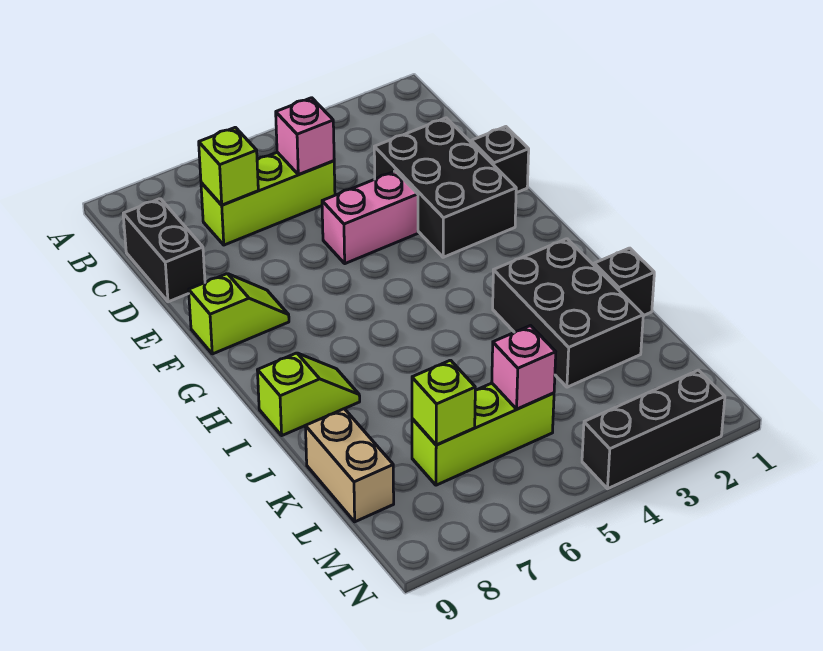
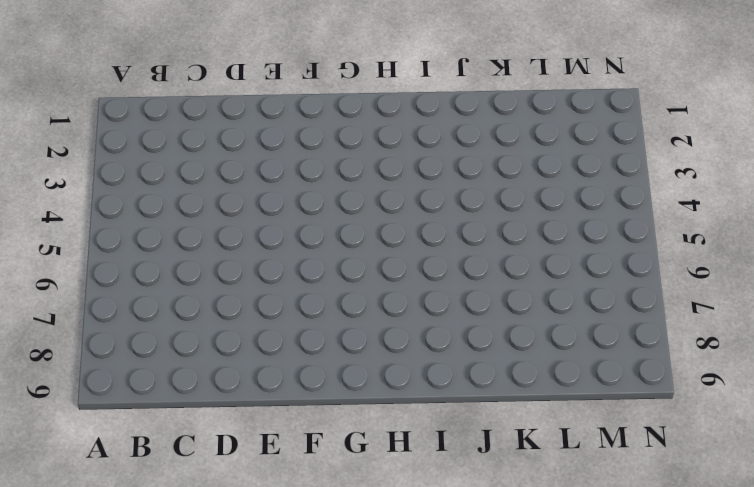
none -> lime brick C5:C7 level 1
none -> black brick C9:D9 level 1
none -> black brick D2:F3 level 1

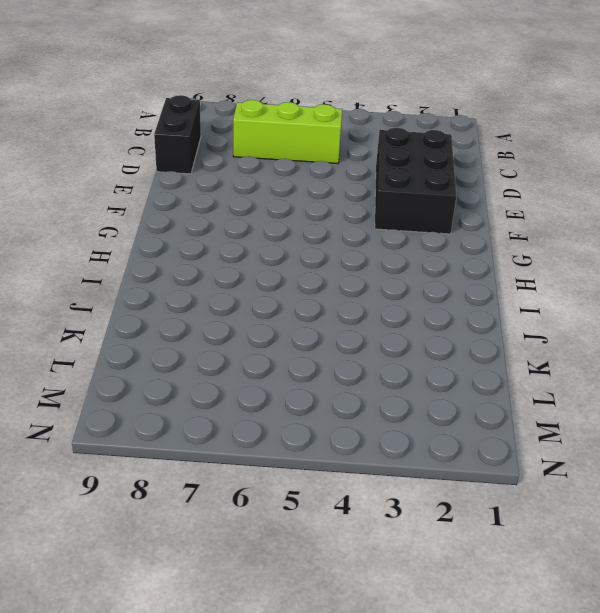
none -> black brick E1 level 1
none -> pink brick E4:E5 level 1
none -> lime slope F8:F9 level 1 top 9

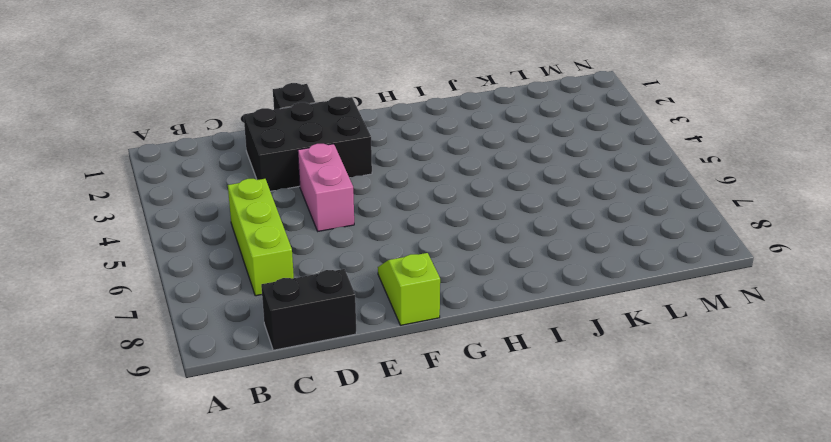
none -> black brick I2:K3 level 1
none -> lime slope I8:I9 level 1 top 9
none -> black brick J1 level 1

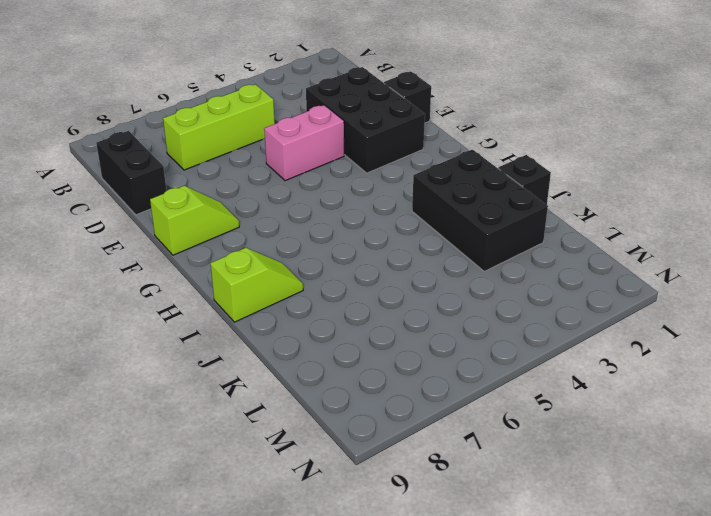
none -> tan brick K9:L9 level 1
none -> lime brick L5:L7 level 1
none -> black brick N2:N4 level 1

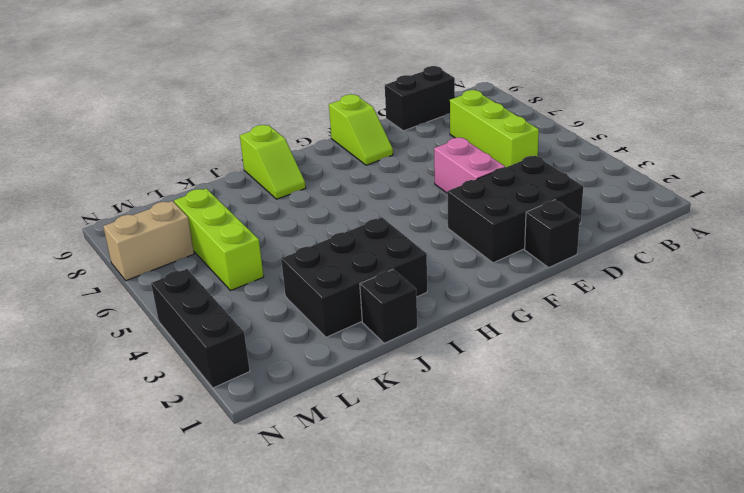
tan brick M7:N7 level 1 -> tan brick K9:L9 level 1
none -> pink brick C5 level 2
none -> lime brick C7 level 2
none -> pink brick L5 level 2

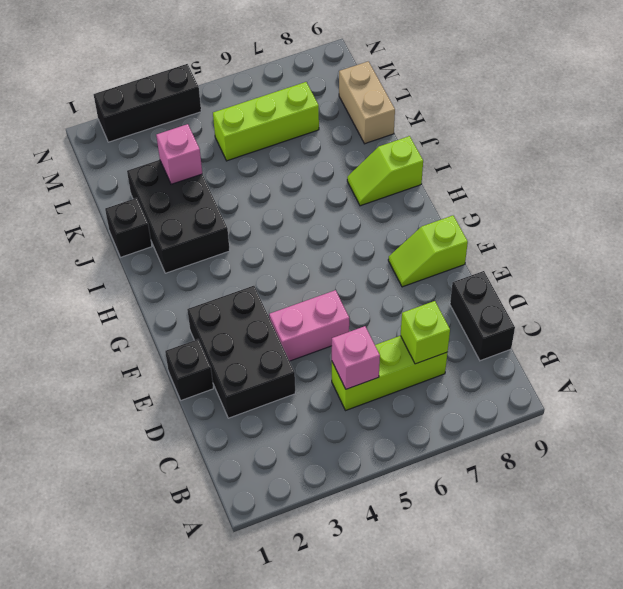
pink brick K3 level 2 -> pink brick L5 level 2
none -> lime brick L7 level 2

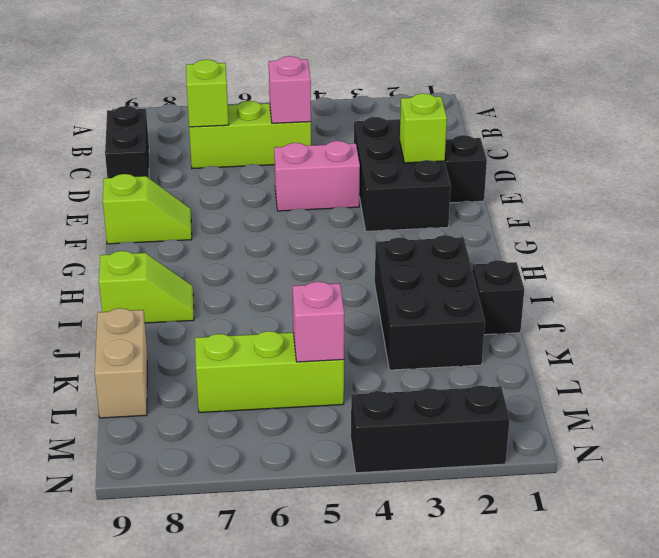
lime brick E2 level 2 -> lime brick L7 level 2

